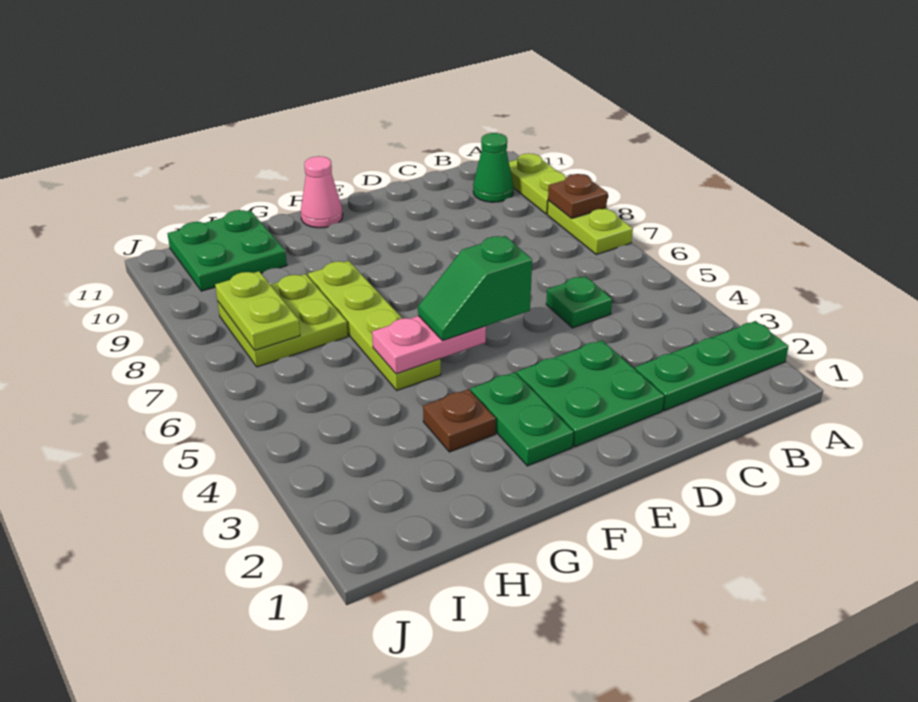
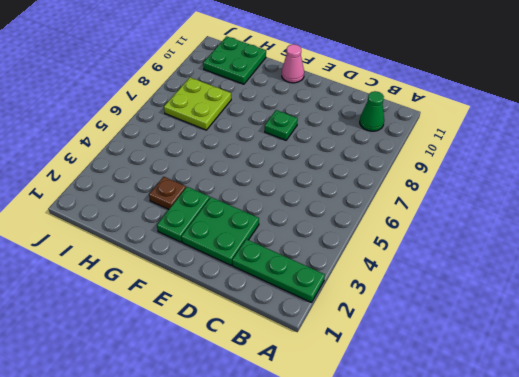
green plate E8 level 1 -> green plate C5 level 1
none -> lime plate A7:A8 level 1
none -> lime plate A9:A10 level 1
none -> lime plate G5:G8 level 1

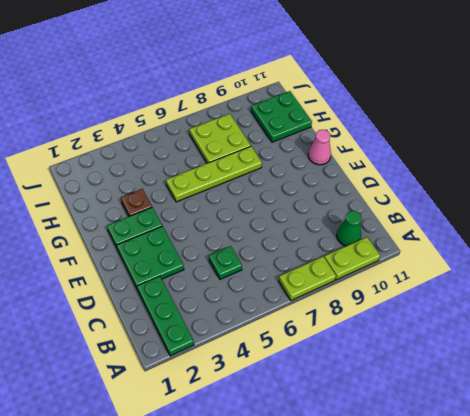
none -> brown plate A8 level 2
none -> pink plate F5:G5 level 2
none -> lime plate I7:I8 level 2

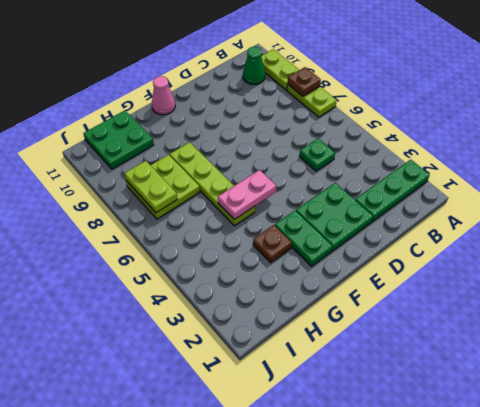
none -> green slope E5:F5 level 3 top E

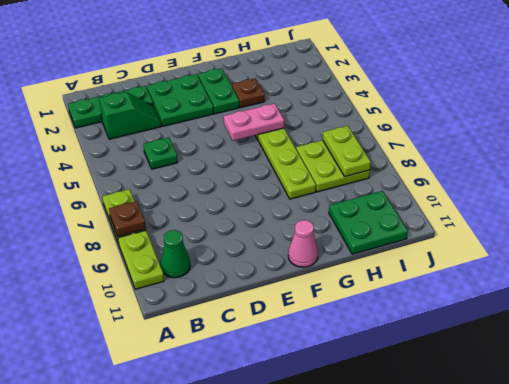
green slope B3:C3 level 1 top B -> green slope E5:F5 level 3 top E

